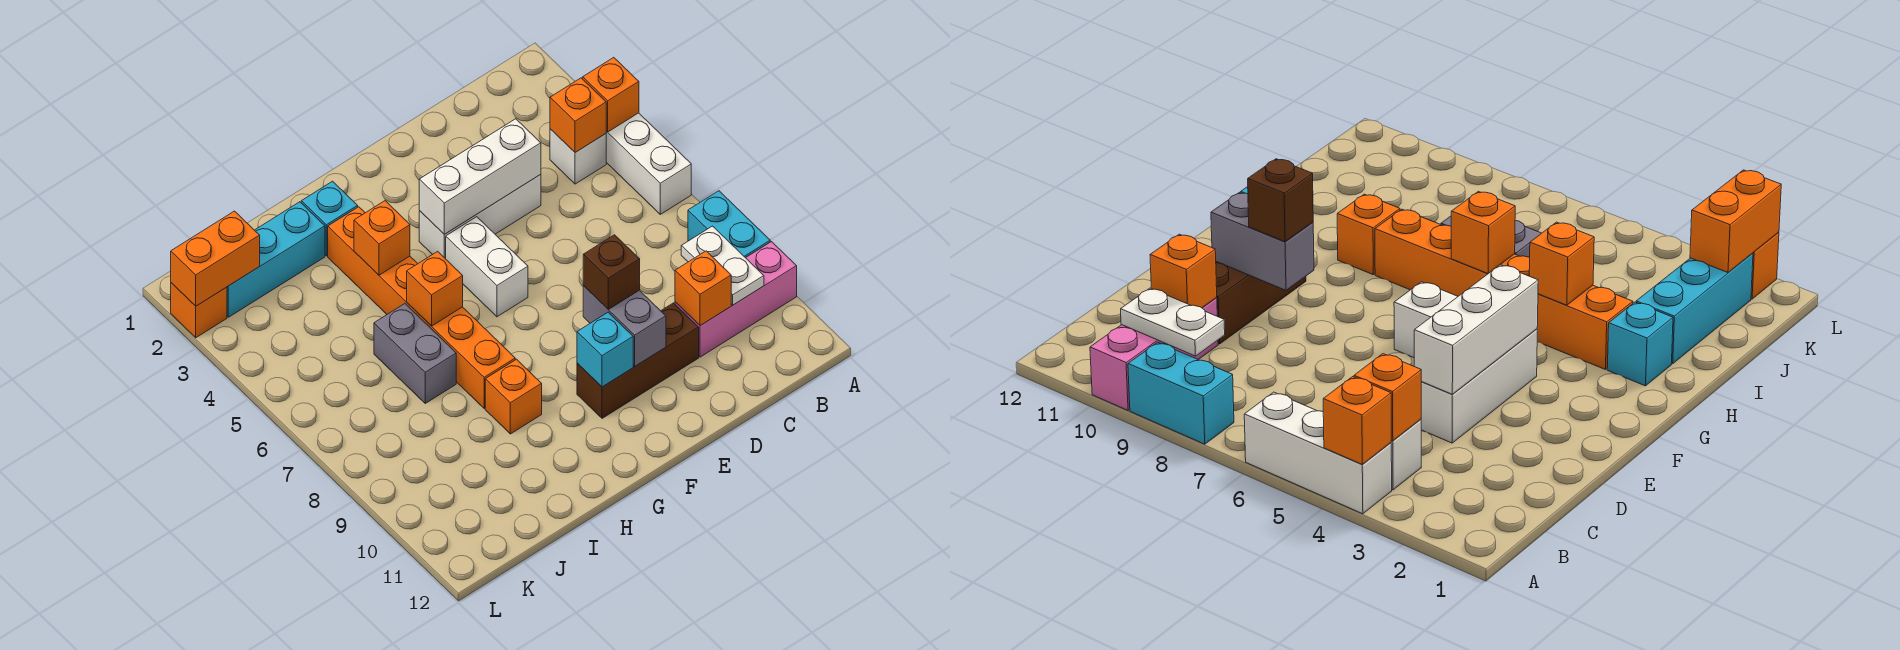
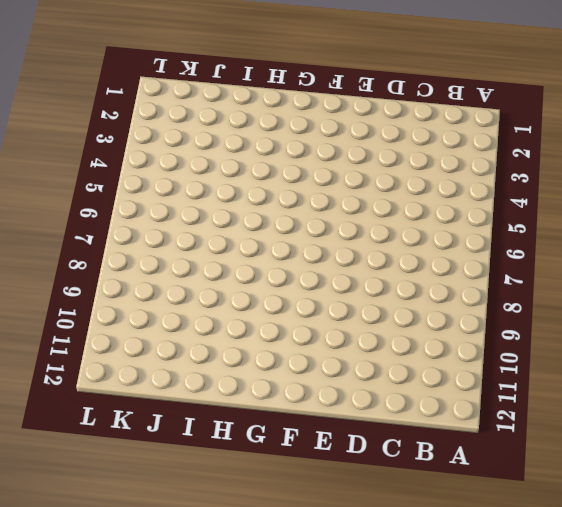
none -> white brick A4:A6 level 1
none -> cyan brick A8:A9 level 1
none -> pink brick A10:C10 level 1

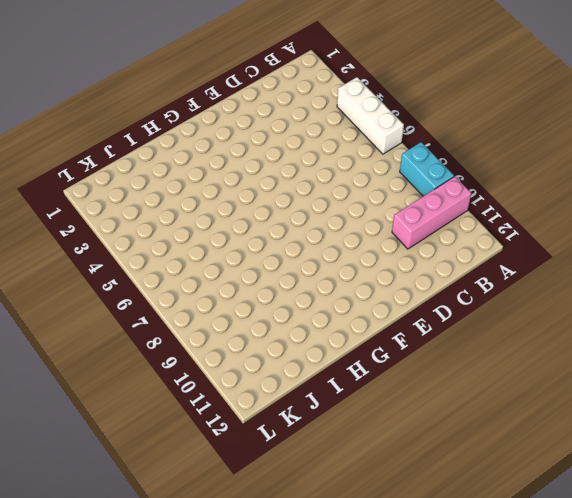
none -> white brick B4 level 1
none -> white brick D4:F4 level 1
none -> brown brick D10:F10 level 1

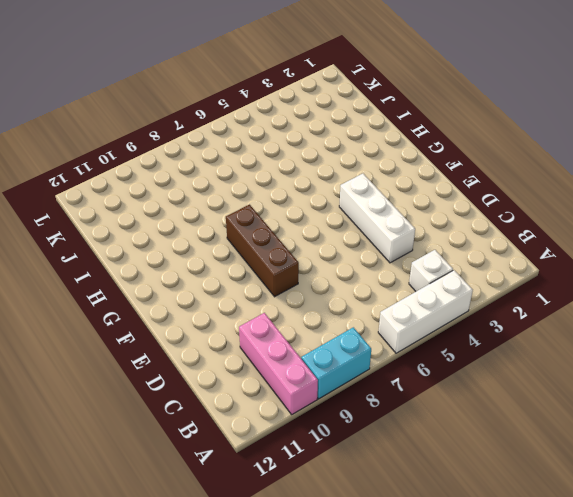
brown brick E8:G8 level 1 -> brown brick D10:F10 level 1
none -> white brick F5:F6 level 1
none -> cyan brick H2 level 1
none -> orange brick H3:H8 level 1

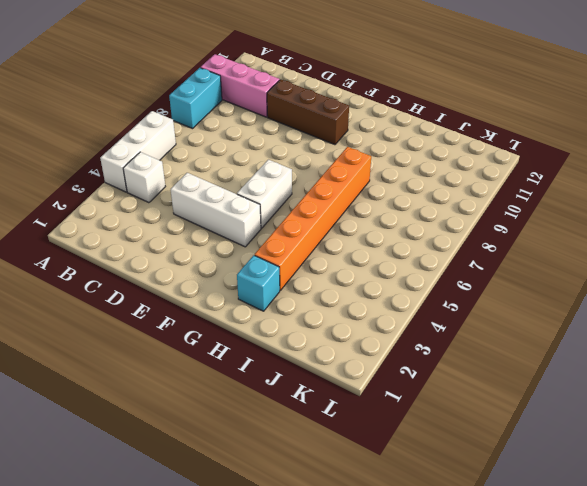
none -> orange brick H9 level 1
none -> cyan brick I2:K2 level 1
none -> grey brick I6:I7 level 1

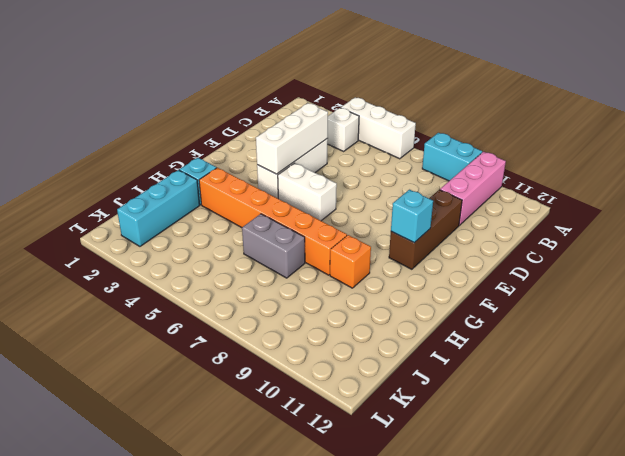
none -> orange brick L2 level 1
none -> orange brick A4 level 2
none -> orange brick B4 level 2

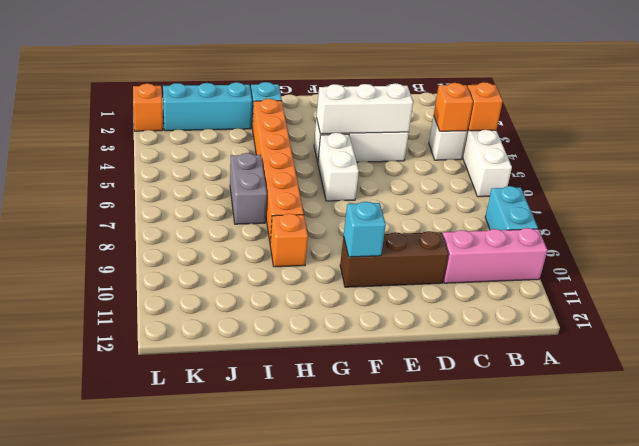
none -> white plate B9:B10 level 2
none -> orange brick C10 level 2
none -> grey brick E9:E10 level 2

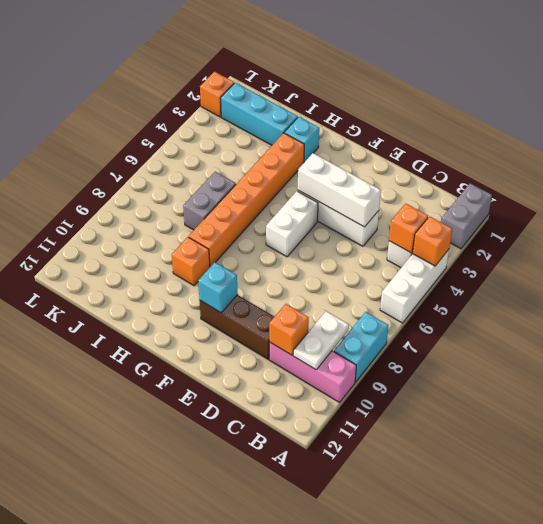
grey brick A1:A2 level 1 -> grey brick E9:E10 level 2
none -> orange brick H4 level 2
none -> orange brick H6 level 2
none -> orange brick K2:L2 level 2

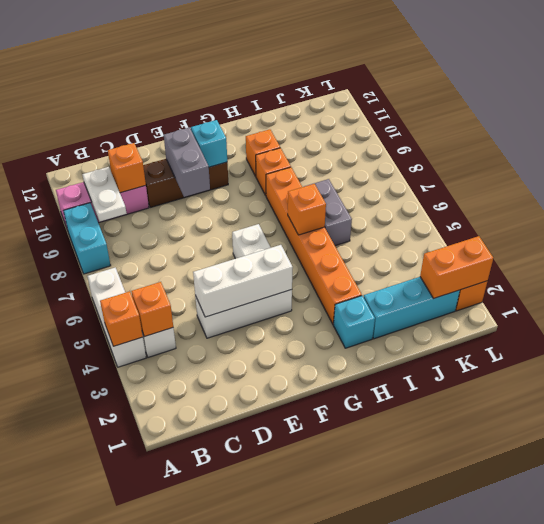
orange brick H10 level 1 -> orange brick H4 level 2
none -> brown brick E9 level 3

